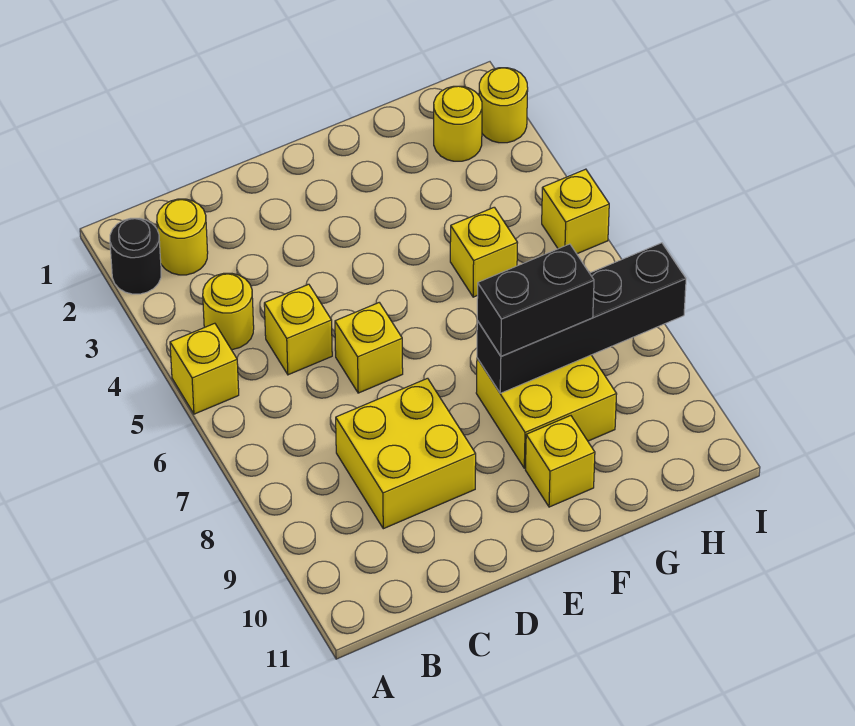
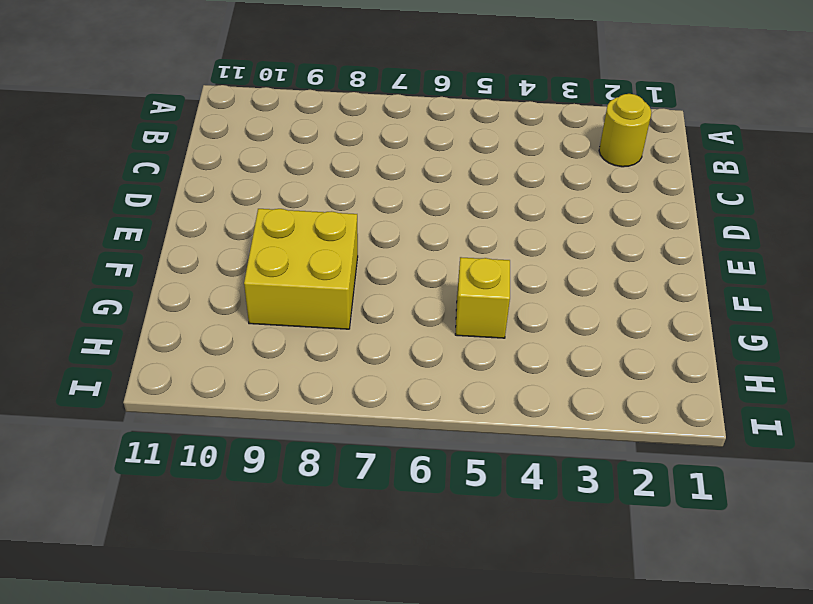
none -> black round brick A2 level 1
none -> yellow brick A5 level 1
none -> yellow round brick B4 level 1

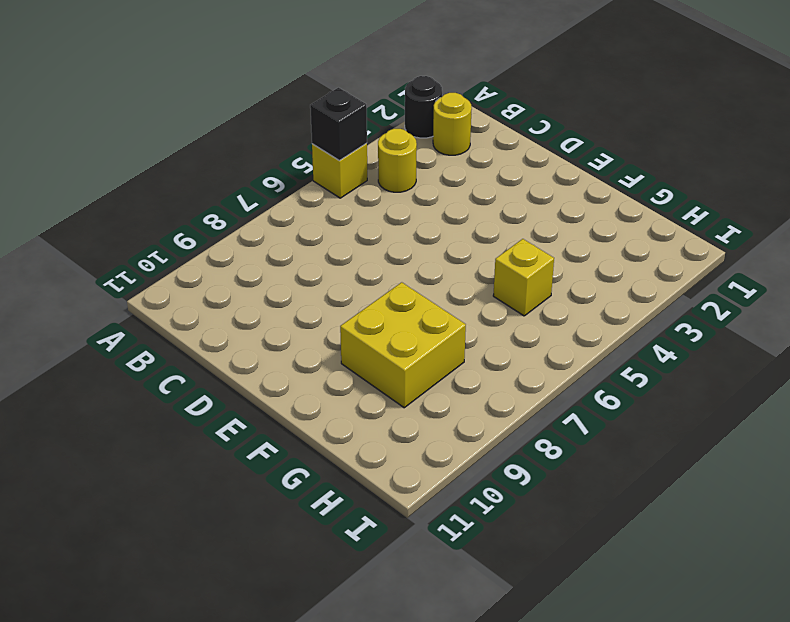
black brick A5 level 2 -> none
none -> yellow brick C5 level 1
none -> yellow brick C8:D9 level 1
none -> yellow brick D6 level 1

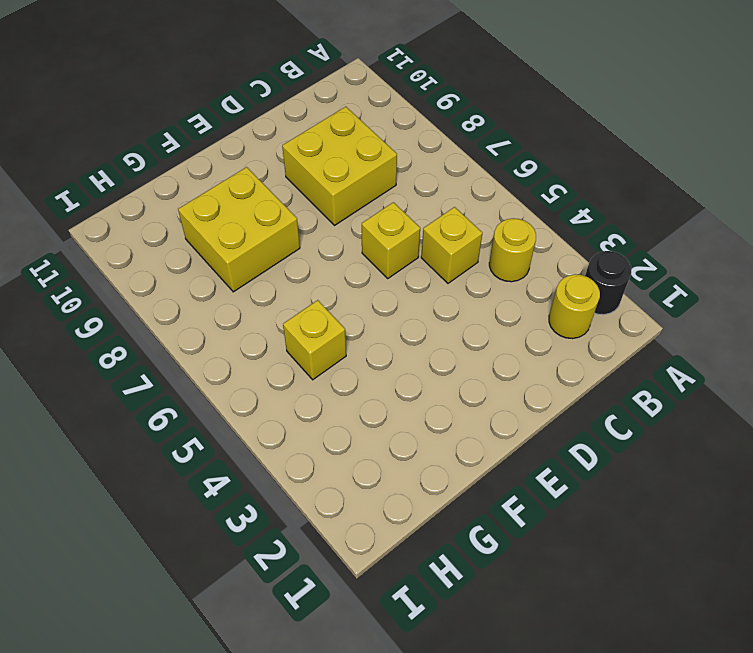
none -> yellow brick A5 level 1
none -> yellow brick F10 level 1
none -> yellow round brick H2 level 1

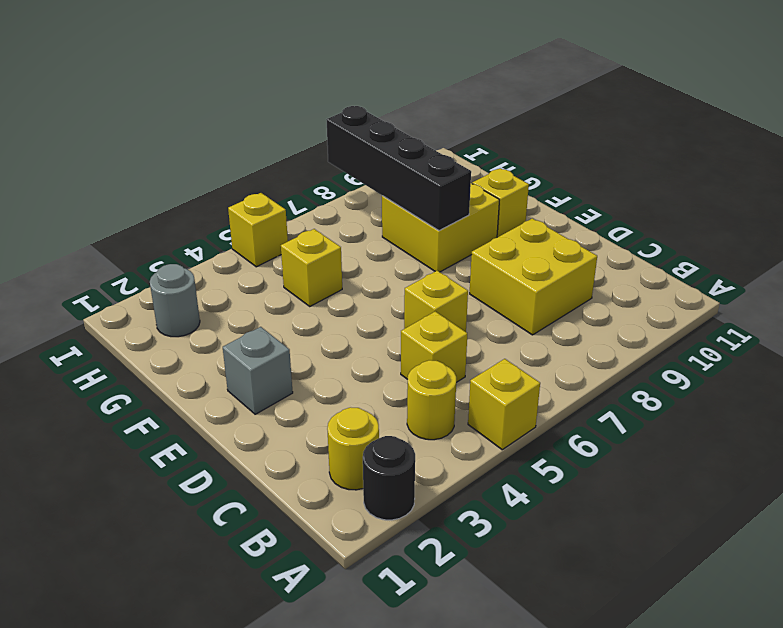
grey brick E2 level 1 -> none
grey round brick H2 level 1 -> yellow round brick H2 level 1
none -> yellow round brick I2 level 1
none -> black brick F8:G8 level 3

